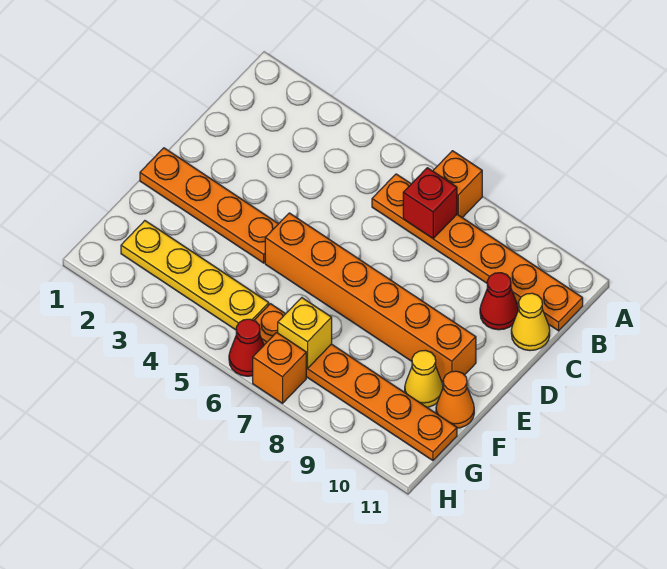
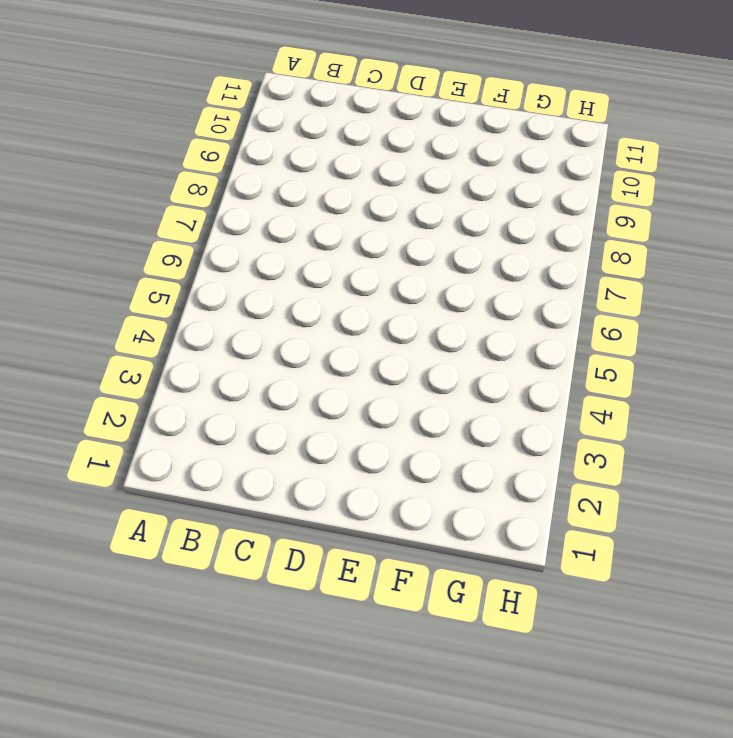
none -> orange brick A7 level 1
none -> orange plate B6:B11 level 1
none -> red cone C10 level 1

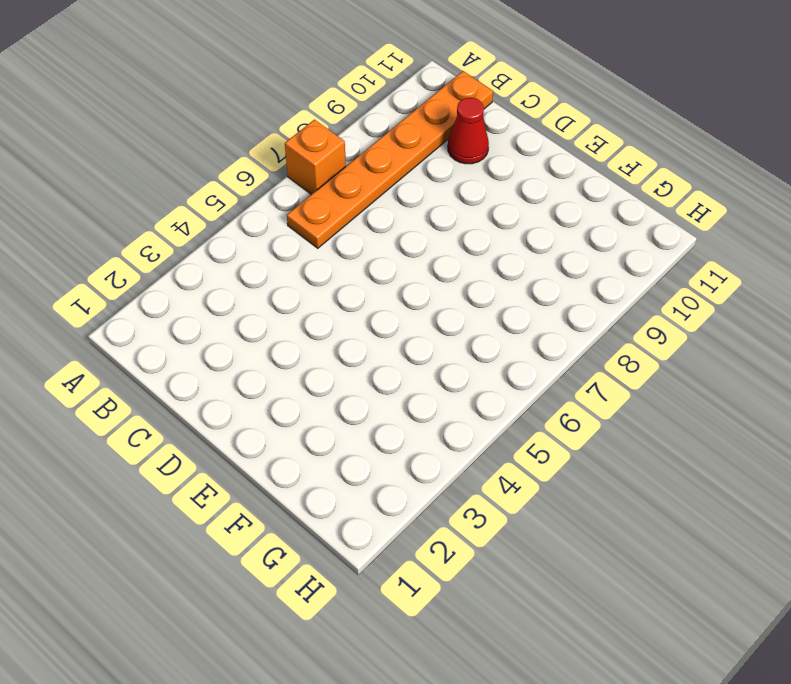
none -> yellow cone C11 level 1
none -> orange plate E1:E4 level 1
none -> orange brick E5:E10 level 1

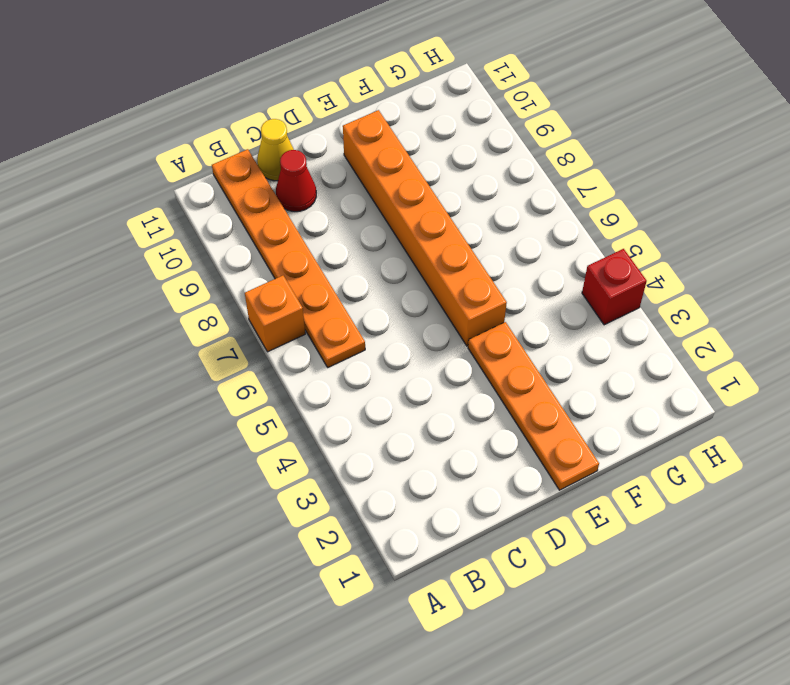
red brick H4 level 1 -> red brick B7 level 2
none -> yellow cone F10 level 1
none -> orange cone F11 level 1
none -> yellow plate G2:G5 level 1

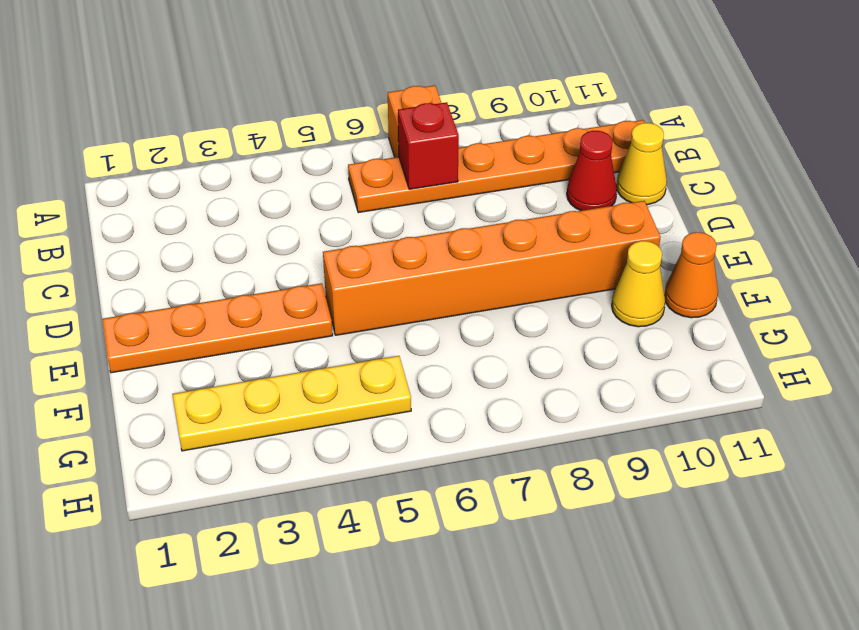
none -> orange plate G6:G11 level 1
none -> red cone H6 level 1
none -> orange brick H7 level 1

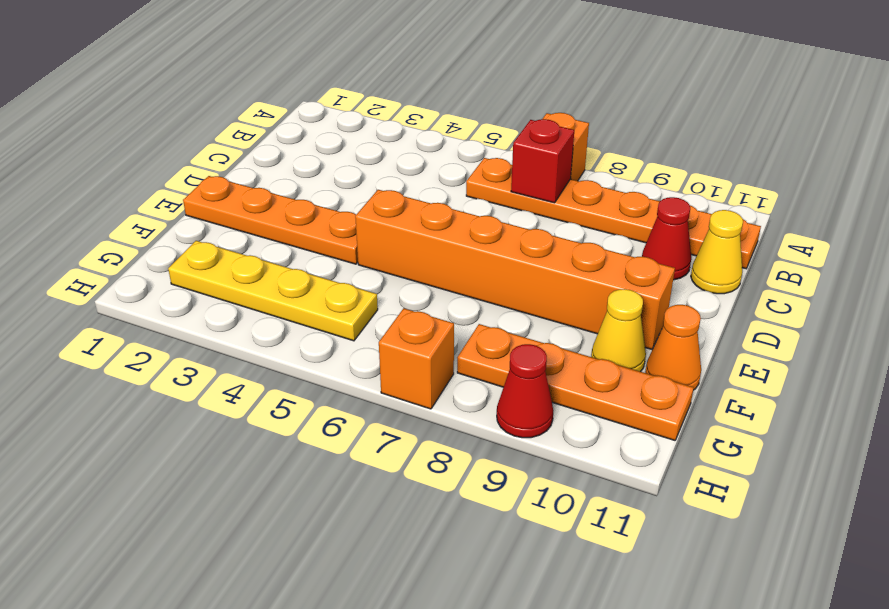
orange plate G8:G11 level 1 -> orange plate G6:G11 level 1
red cone H9 level 1 -> red cone H6 level 1
none -> yellow brick G7 level 2

